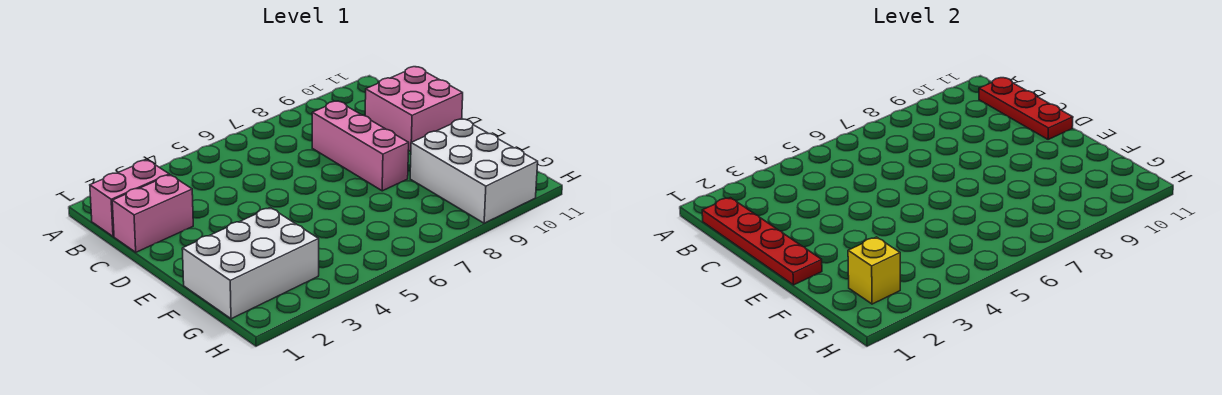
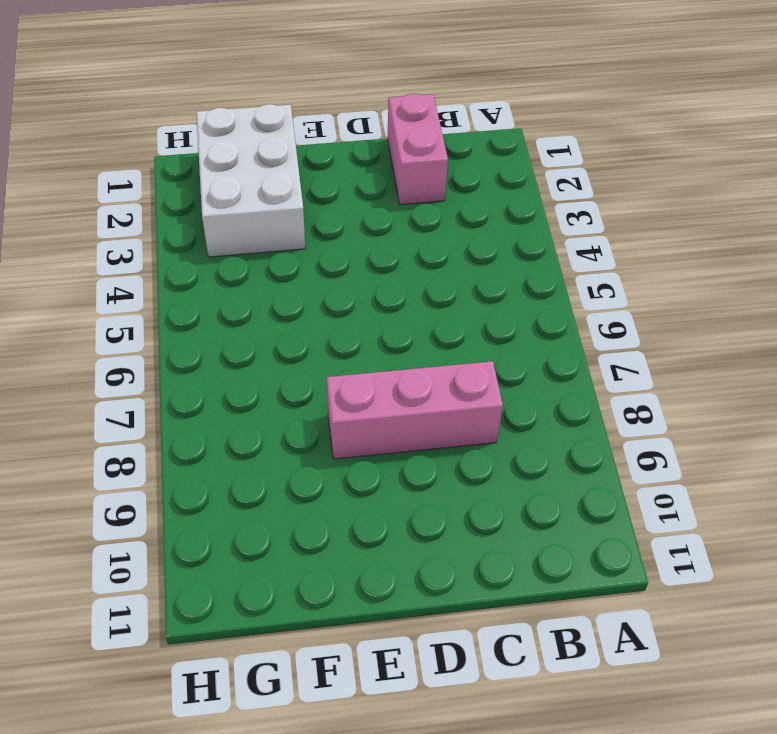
none -> pink brick B1:B2 level 1
none -> pink brick C10:D11 level 1

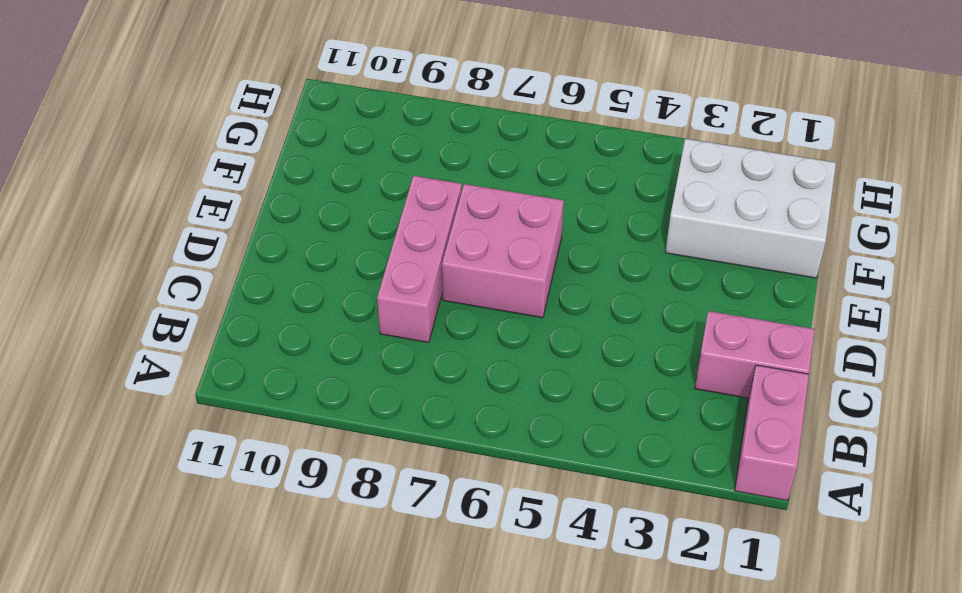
pink brick A1:B1 level 1 -> pink brick B1:B2 level 1
pink brick D6:E7 level 1 -> pink brick C10:D11 level 1
none -> white brick F9:H10 level 1
none -> red plate B1:E1 level 2

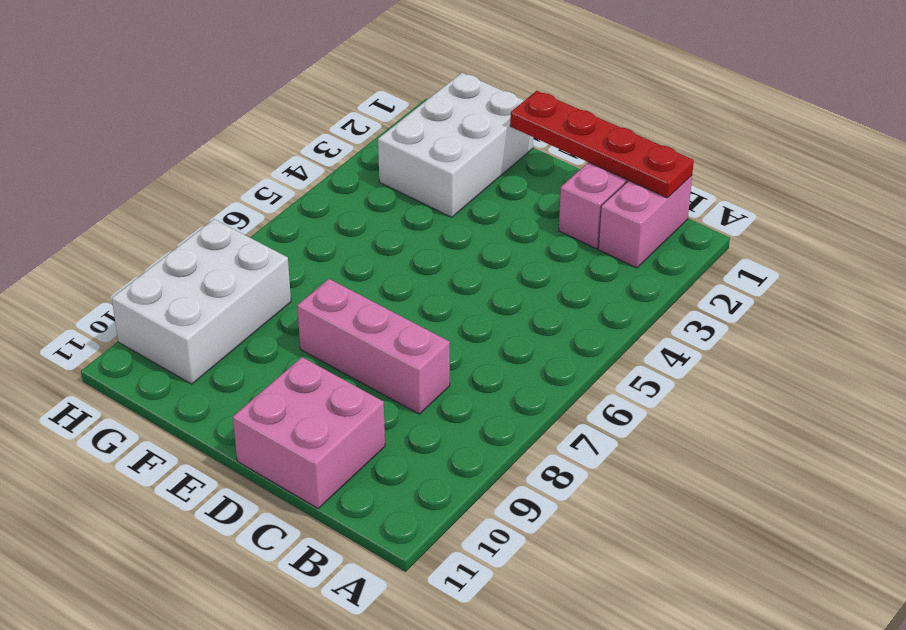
white brick G8:H10 level 1 -> white brick F9:H10 level 1
none -> red plate B11:D11 level 2
none -> yellow brick G2 level 2

